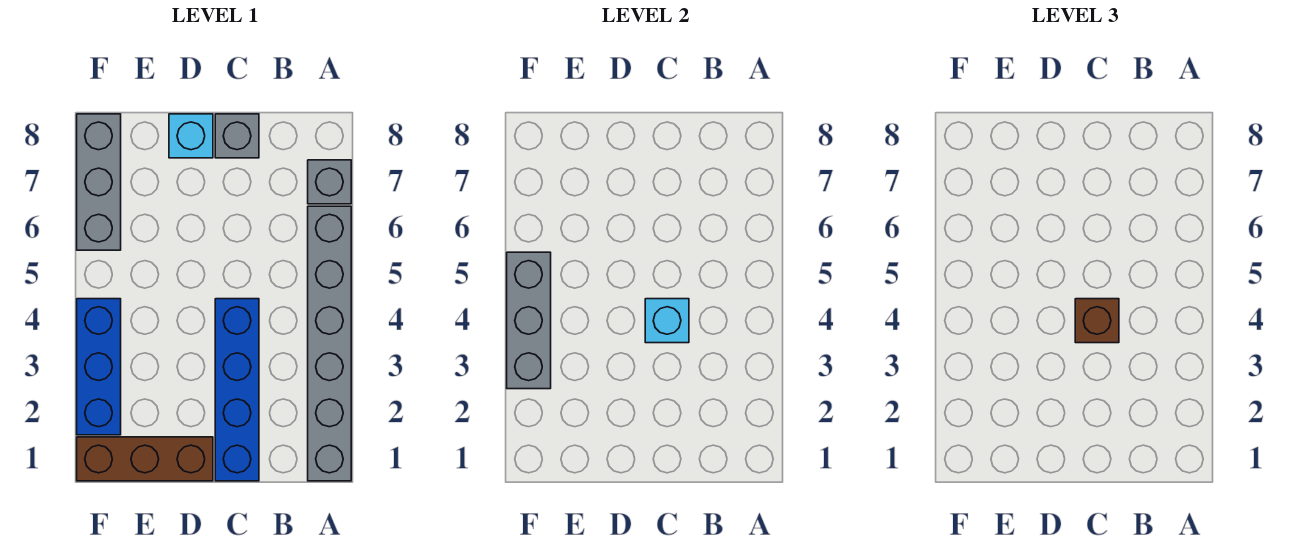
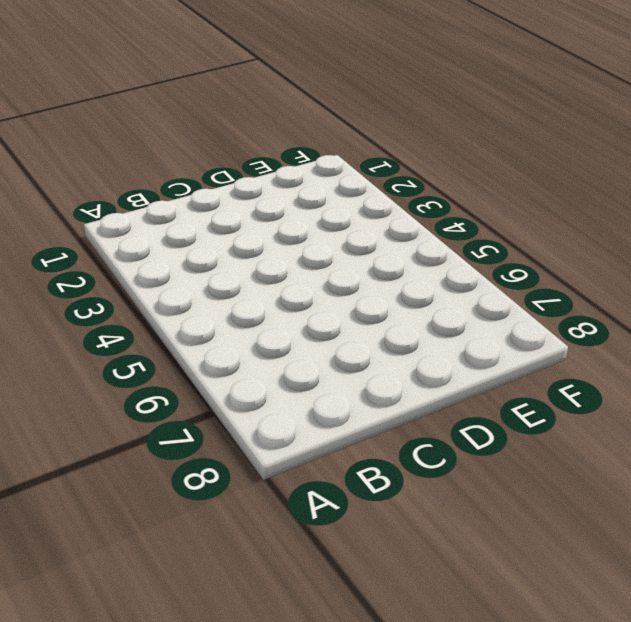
none -> grey brick A1:A6 level 1
none -> grey brick A7 level 1

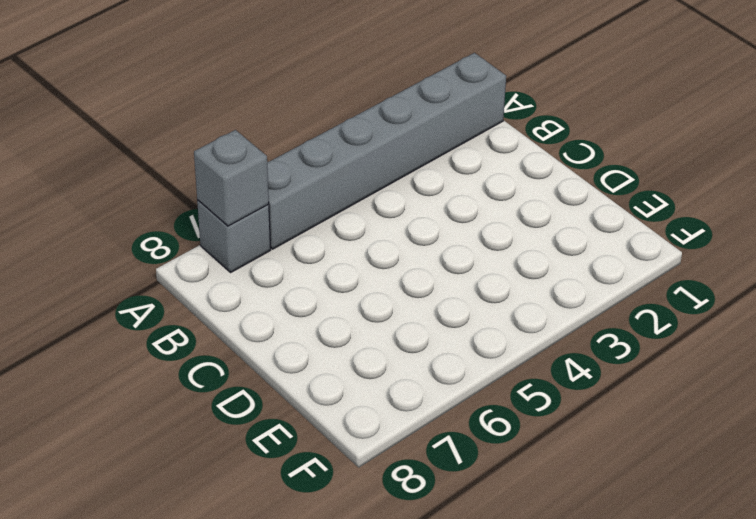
grey brick A7 level 2 -> grey brick C8 level 1
none -> blue brick C1:C4 level 1
none -> brown brick D1:F1 level 1

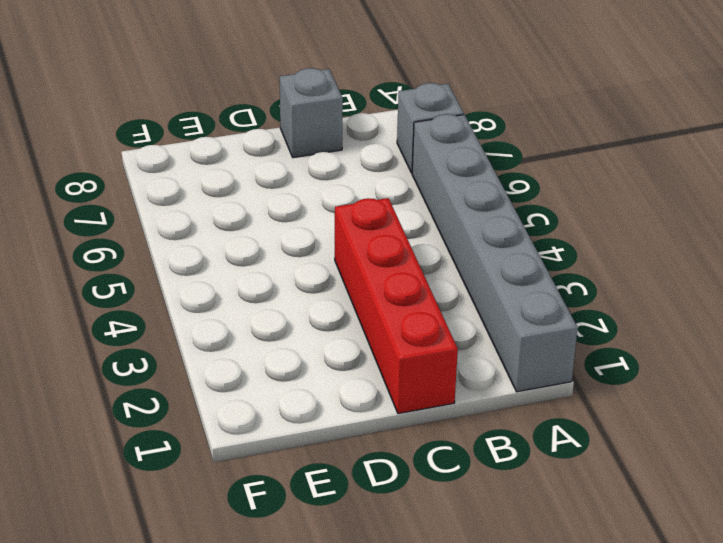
red brick C1:C4 level 1 -> blue brick C1:C4 level 1
none -> brown brick D1:F1 level 1
none -> cyan brick D8 level 1

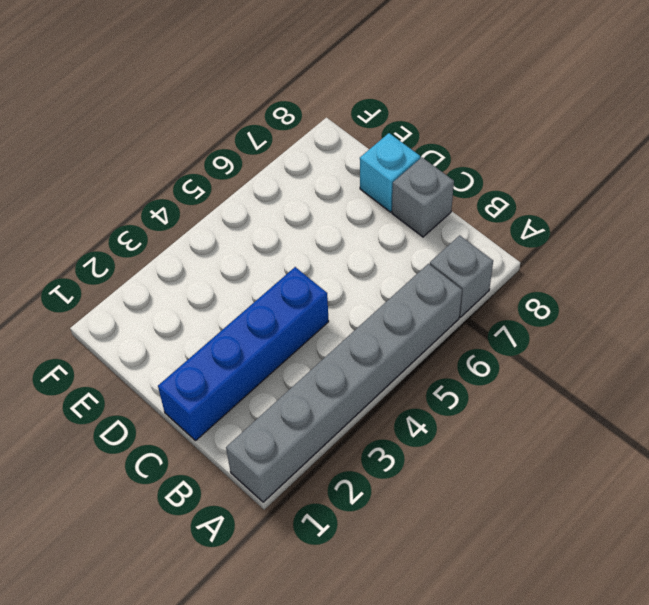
none -> brown brick D1:F1 level 1
none -> blue brick F2:F4 level 1

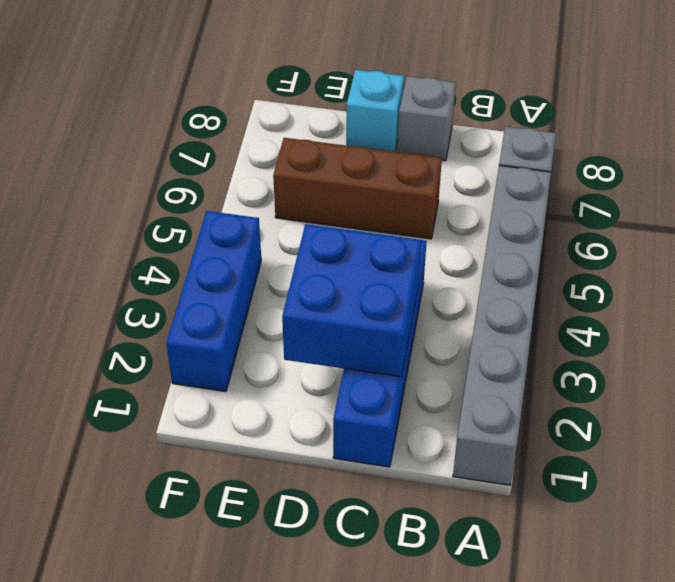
blue brick C2:D3 level 2 -> none
brown brick C6:E6 level 1 -> brown brick D1:F1 level 1
none -> grey brick F6:F8 level 1
none -> cyan brick C4 level 2

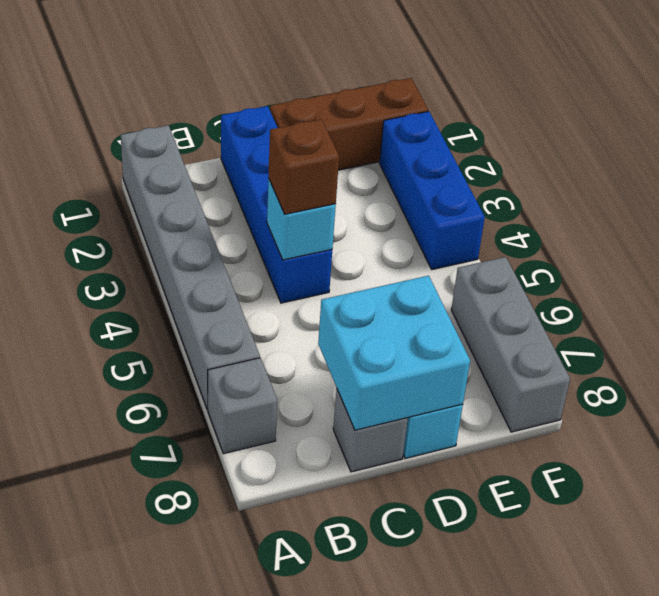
cyan brick C7:D8 level 2 -> none
none -> grey brick F3:F5 level 2

